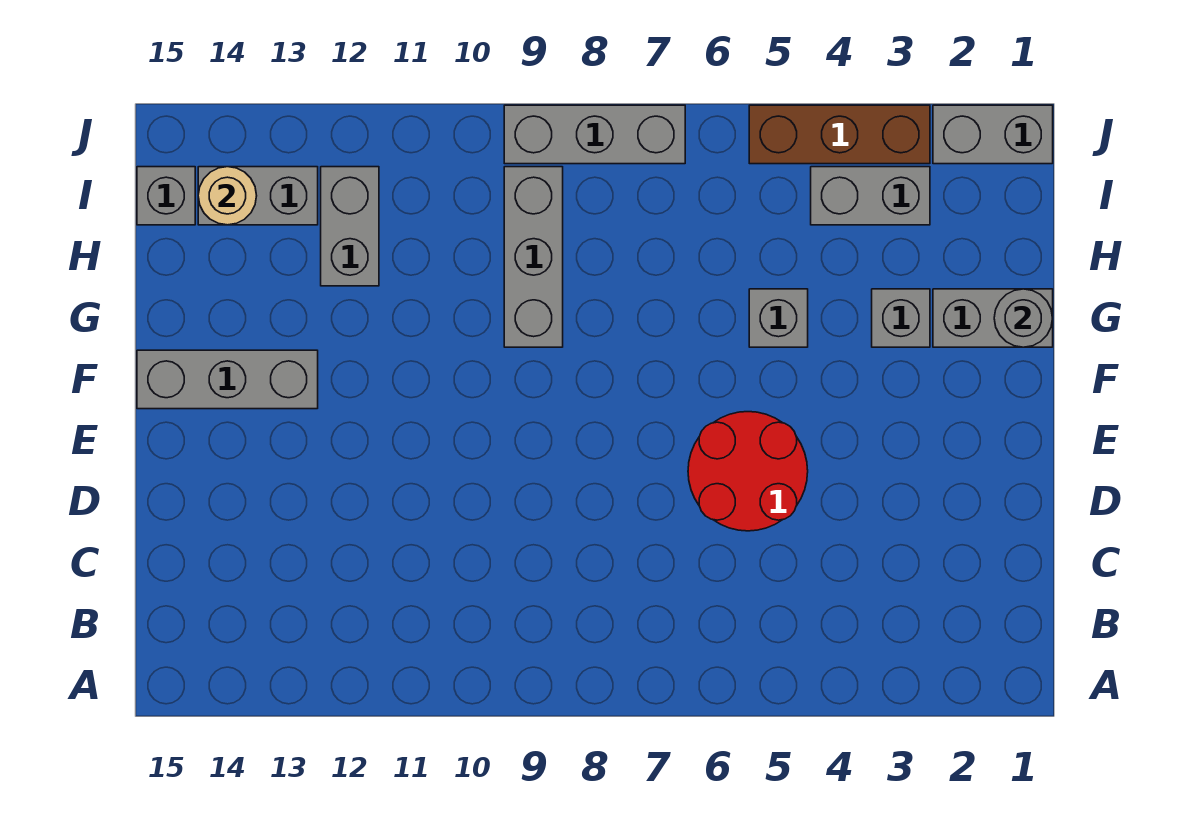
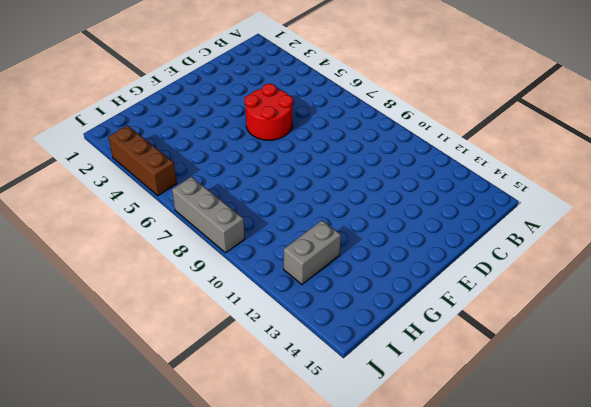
none -> grey brick F13:F15 level 1
none -> grey brick G1:G2 level 1
none -> grey brick G3 level 1

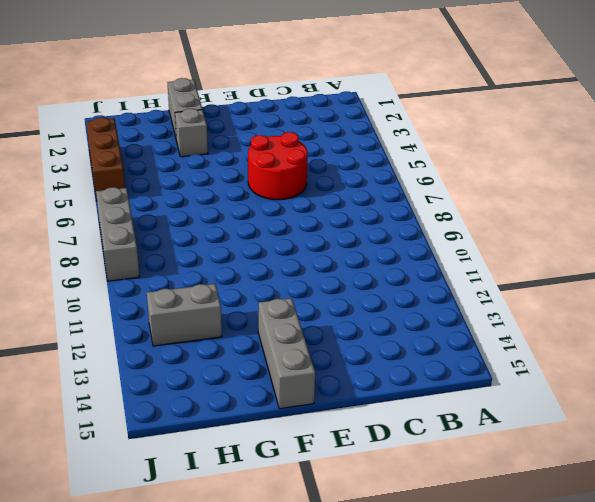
none -> grey brick G5 level 1
none -> grey brick G9:I9 level 1
none -> grey brick I3:I4 level 1

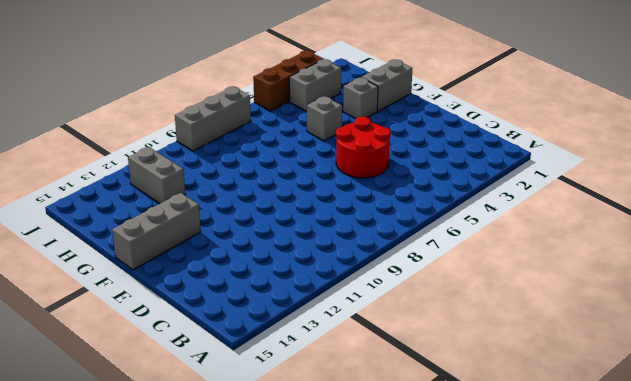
none -> grey brick G9:I9 level 1
none -> grey brick I13:I14 level 1
none -> grey brick I15 level 1

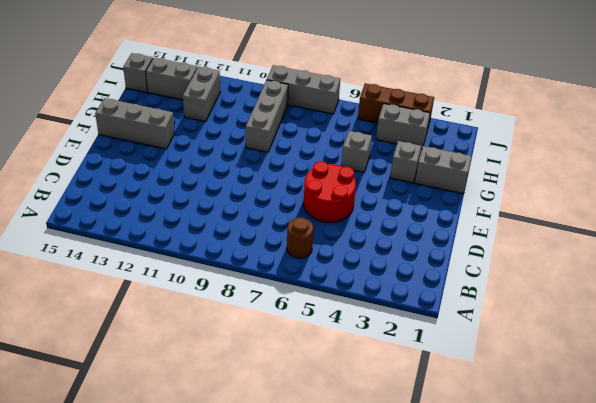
brown round brick B6 level 1 -> none
none -> grey brick J1:J2 level 1
none -> grey round brick G1 level 2
none -> tan round brick I14 level 2

